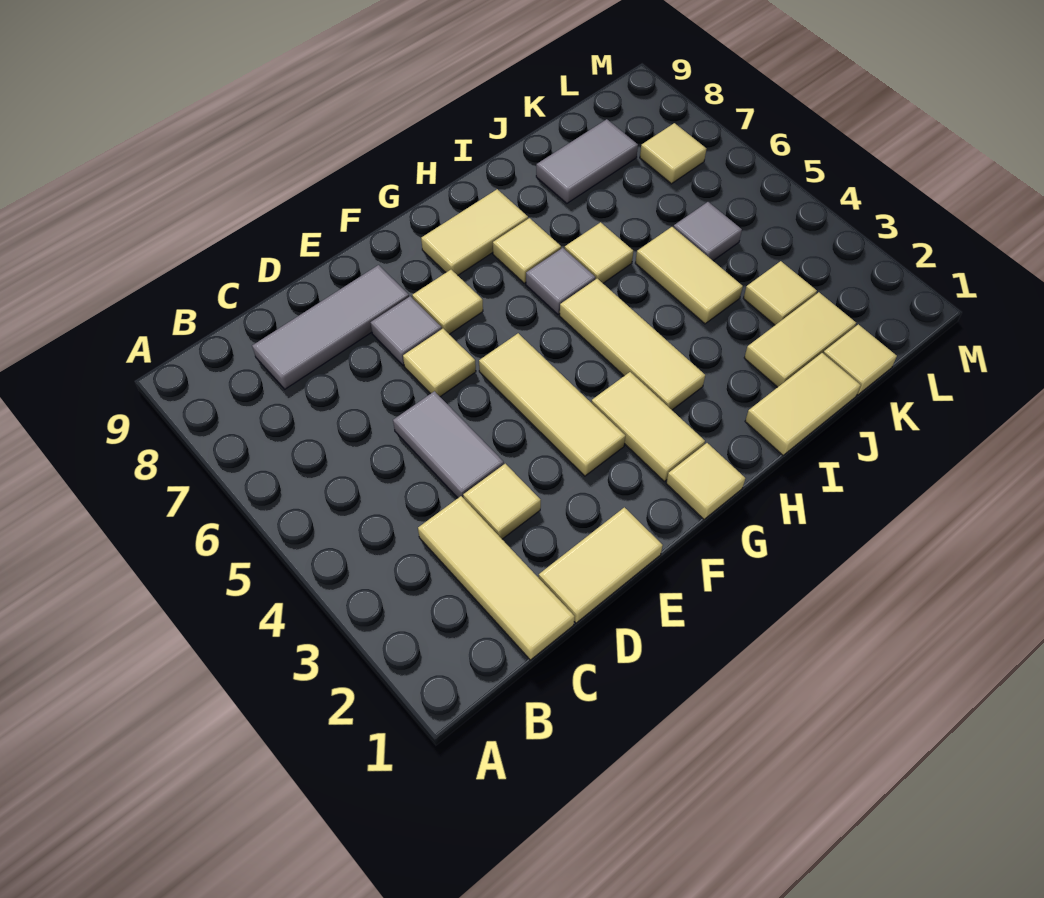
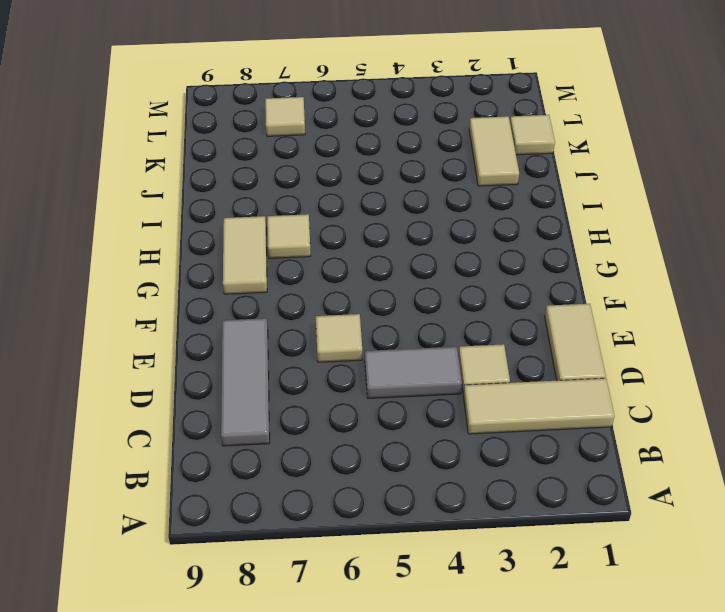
none -> grey tile E7 level 1
none -> tan tile F3:F5 level 1
none -> tan tile F7 level 1

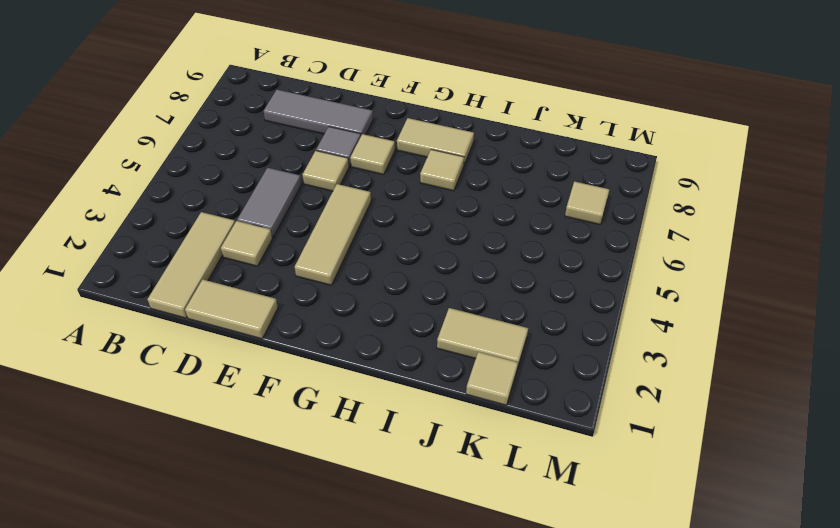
none -> tan tile G1 level 1
none -> tan tile G2:G3 level 1
none -> tan tile H3:H5 level 1

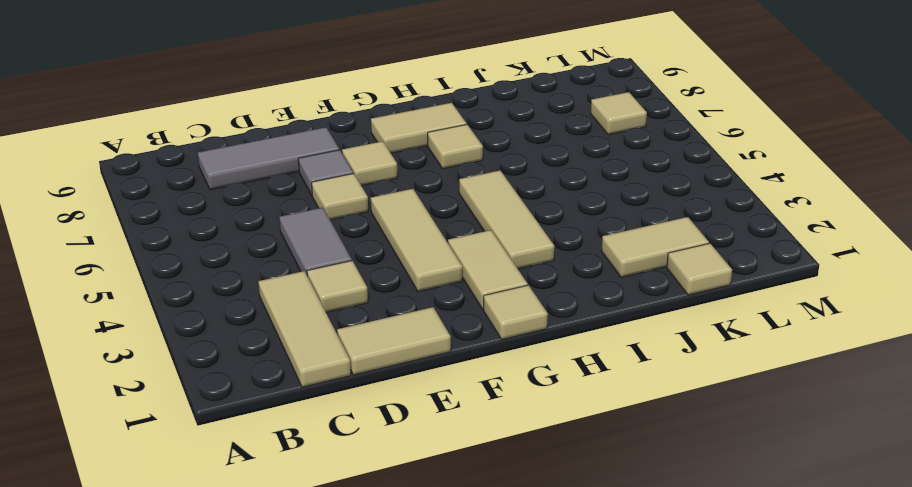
none -> grey tile H6 level 1
none -> tan tile I1:J1 level 1
none -> tan tile I6 level 1

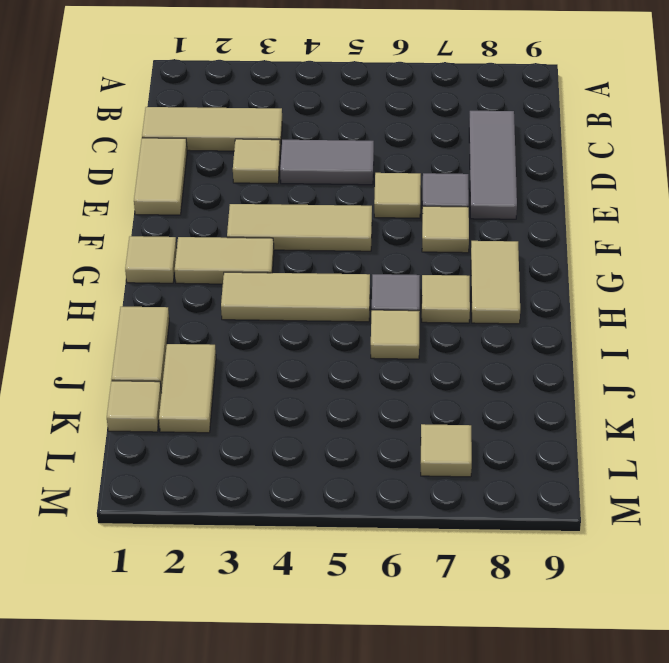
none -> tan tile J4:J5 level 1
none -> grey tile J8:K8 level 1
none -> tan tile K3 level 1

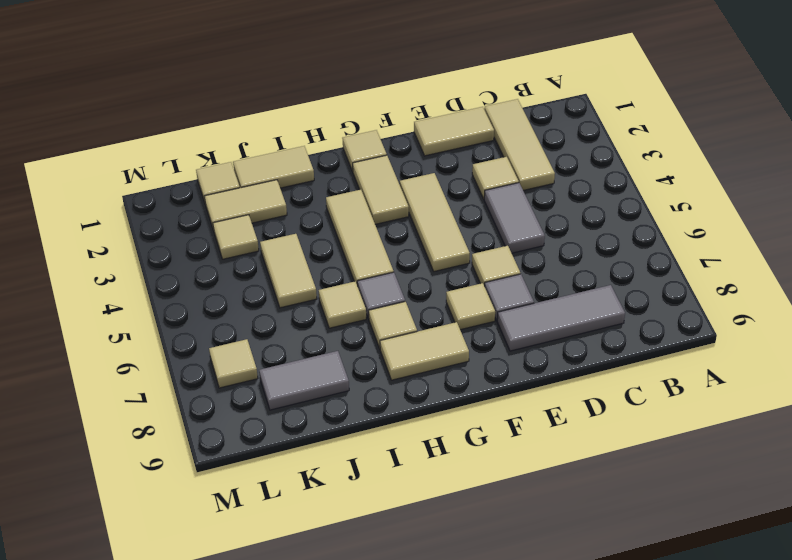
none -> grey tile K5 level 1

